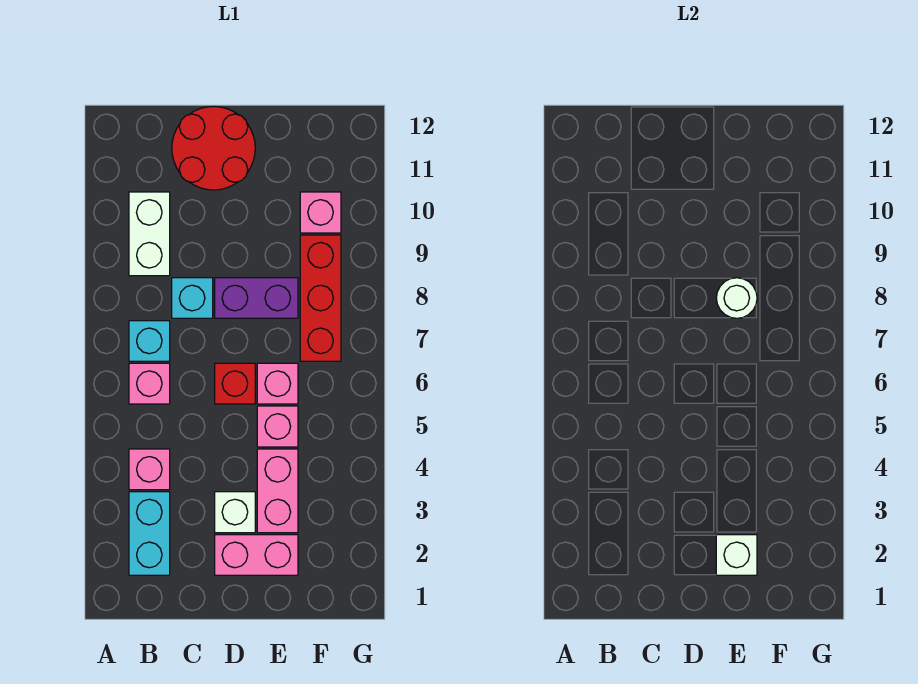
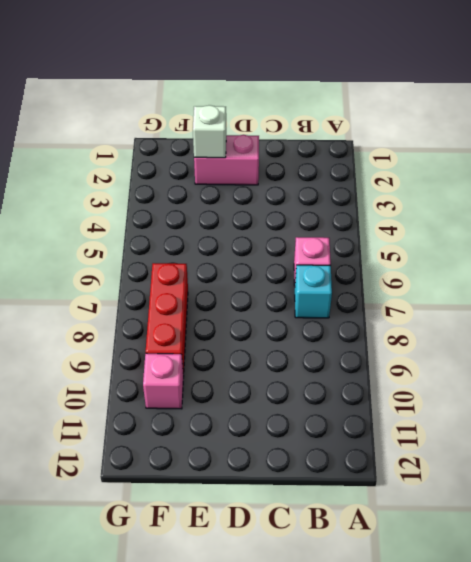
none -> cyan brick B2:B3 level 1
none -> pink brick B4 level 1
none -> white brick B9:B10 level 1

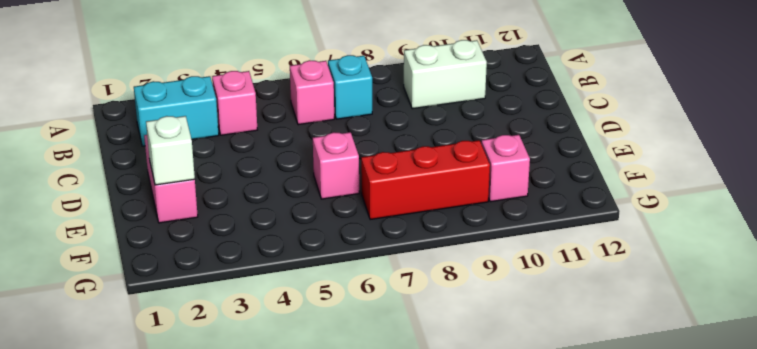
none -> cyan brick C8 level 1
none -> red round brick C11:D12 level 1
none -> white brick D3 level 1

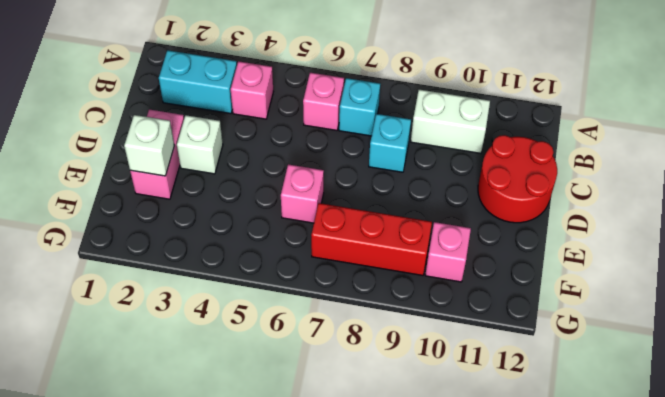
none -> red brick D6 level 1
none -> purple brick D8:E8 level 1
none -> pink brick E3:E4 level 1

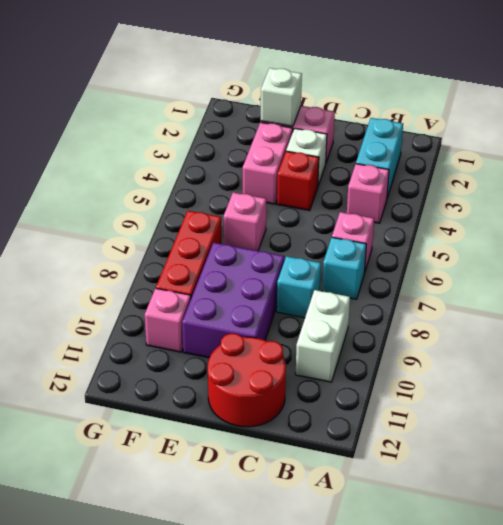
red brick D4 level 1 -> red brick D6 level 1
purple brick D8:E10 level 1 -> purple brick D8:E8 level 1
none -> pink brick E5 level 1
none -> white round brick E8 level 2

